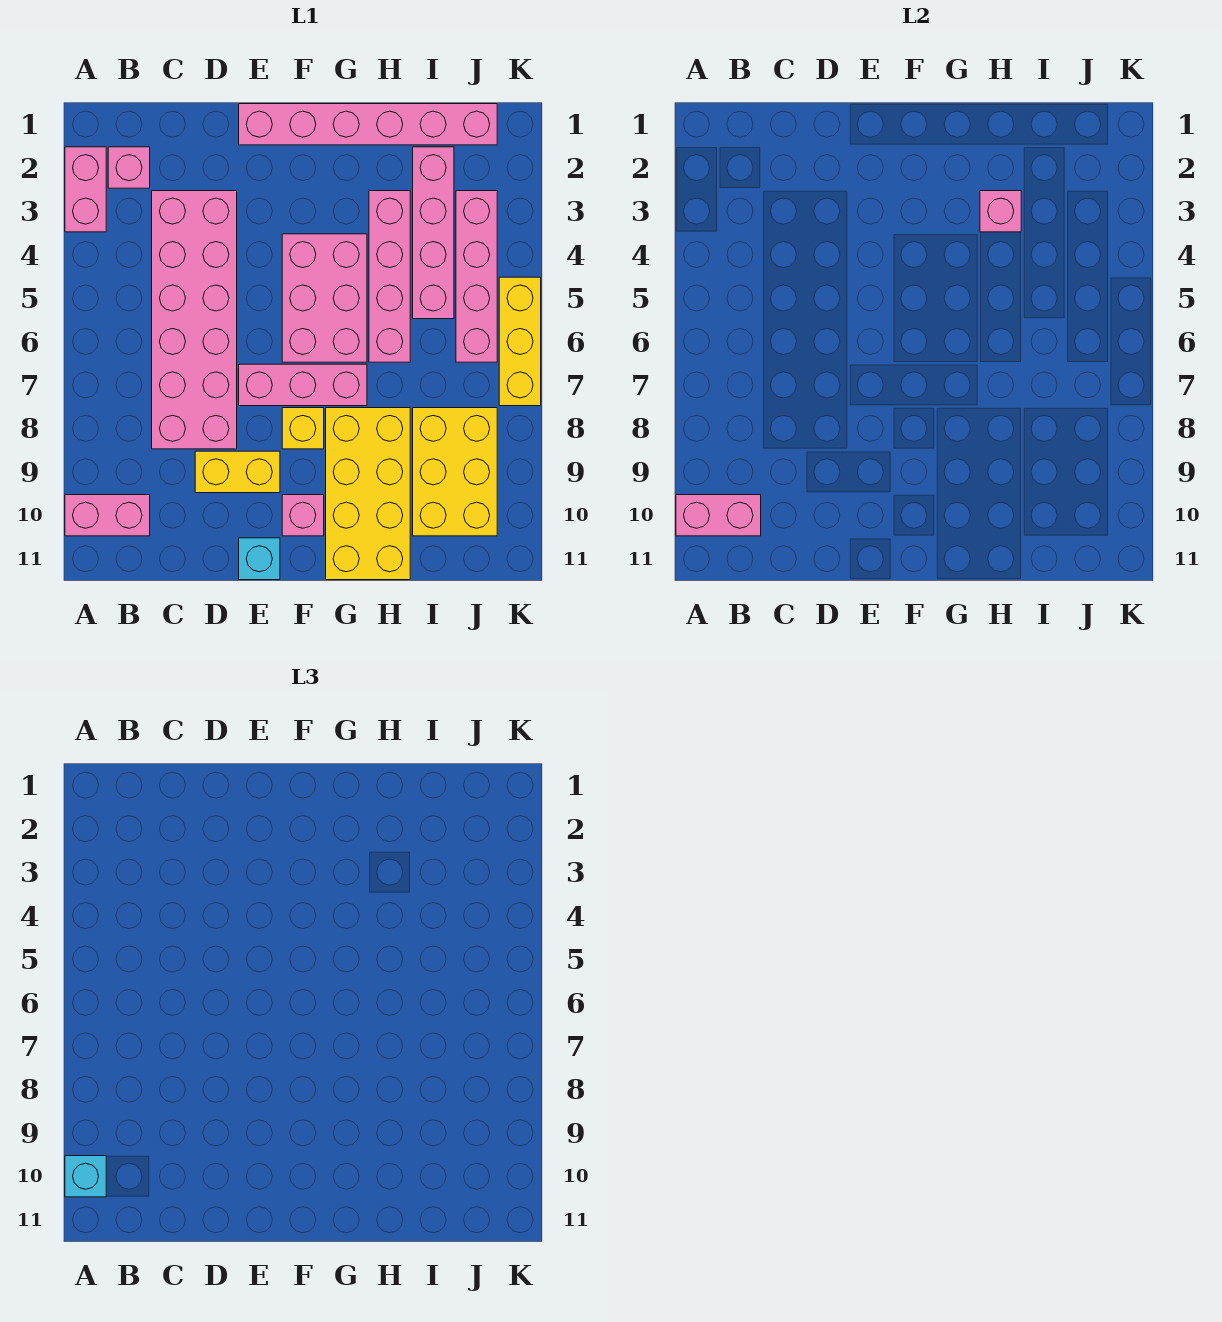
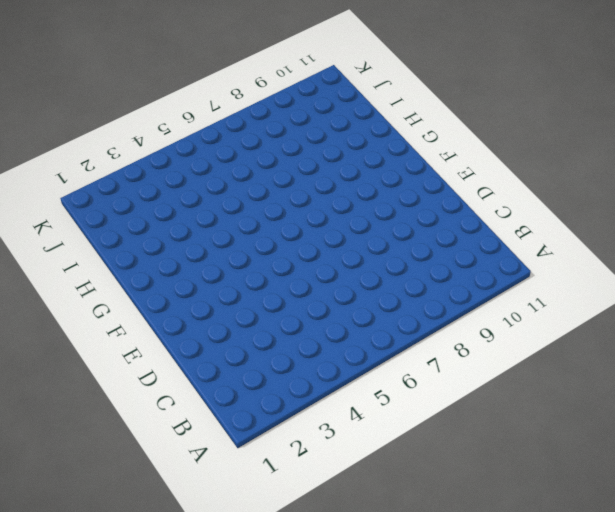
none -> pink brick A2:A3 level 1
none -> pink brick A10:B10 level 1
none -> pink brick B2 level 1

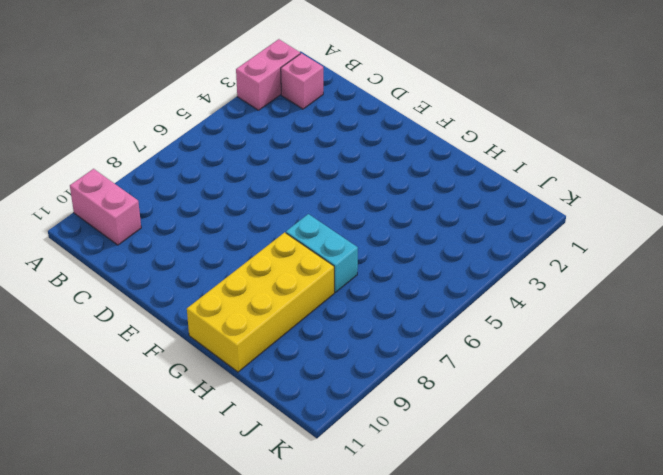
cyan brick G7:H7 level 1 -> pink brick E7:G7 level 1
none -> pink brick C3:D8 level 1
none -> yellow brick D9:E9 level 1
none -> pink brick E1:J1 level 1

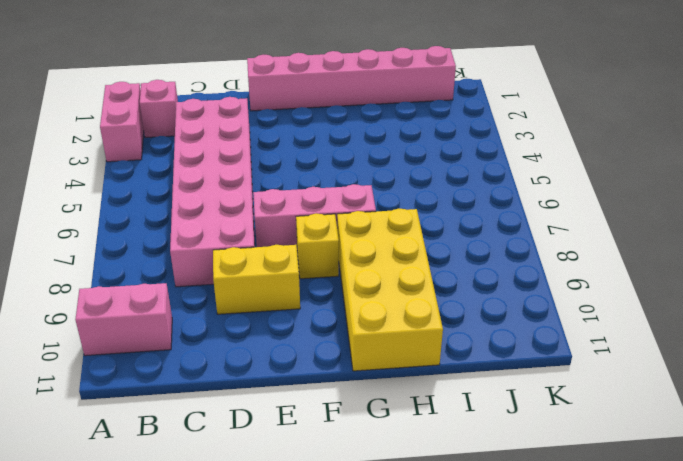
none -> cyan brick E11 level 1
none -> pink brick F4:G6 level 1
none -> pink brick F10 level 1

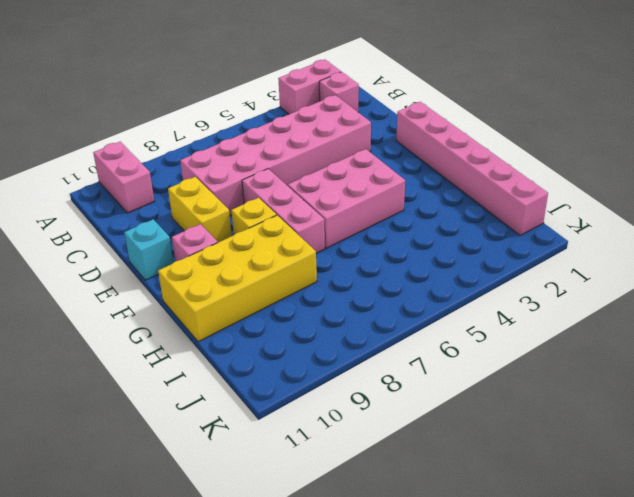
none -> pink brick H3:H6 level 1
none -> pink brick I2:I5 level 1
none -> yellow brick I8:J10 level 1

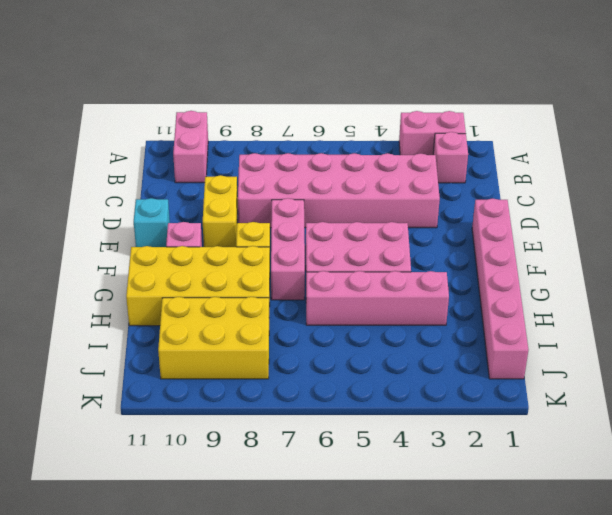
none -> pink brick I2:I5 level 1
none -> pink brick J3:J6 level 1
none -> yellow brick K5:K7 level 1

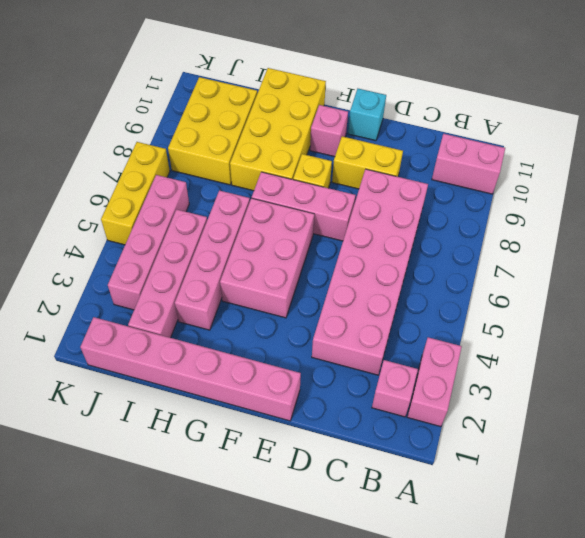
none -> pink brick A10:B10 level 2
none -> pink brick H3 level 2
none -> cyan brick A10 level 3

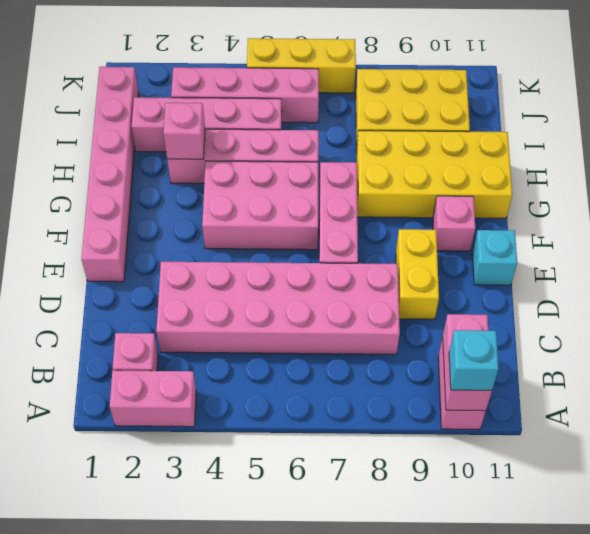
none -> yellow brick F8 level 1

